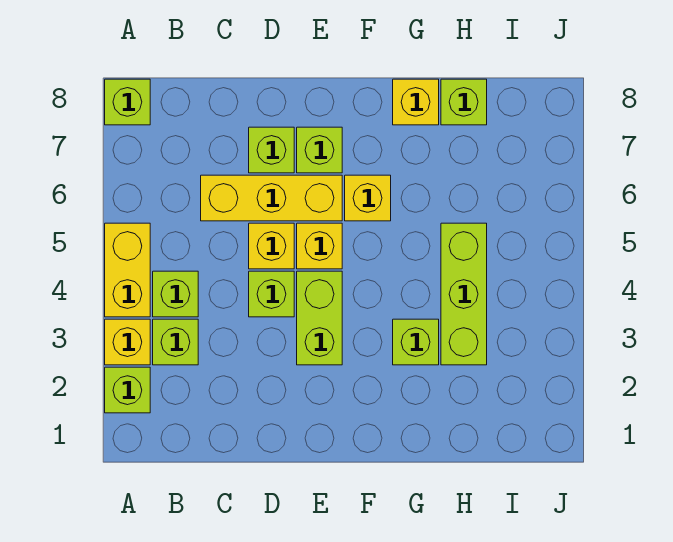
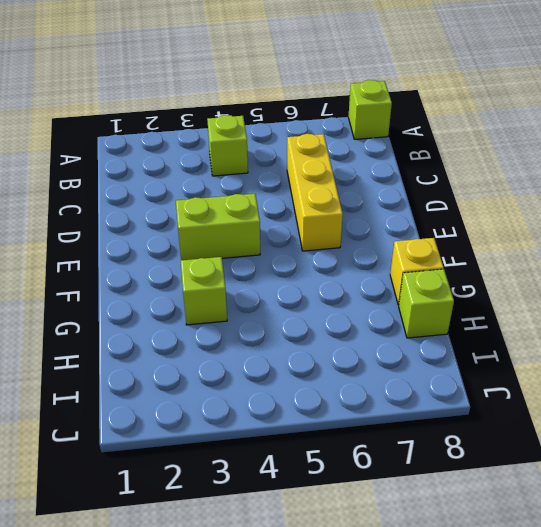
none -> lime brick A2 level 1
none -> yellow brick A3 level 1
none -> yellow brick A4:A5 level 1

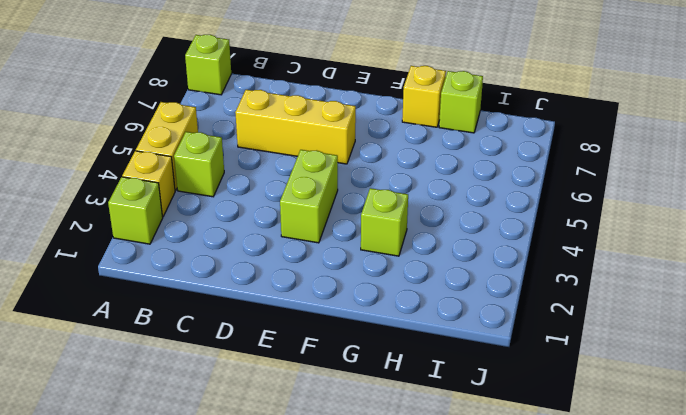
none -> lime brick B3 level 1
none -> lime brick D4 level 1
none -> yellow brick D5 level 1

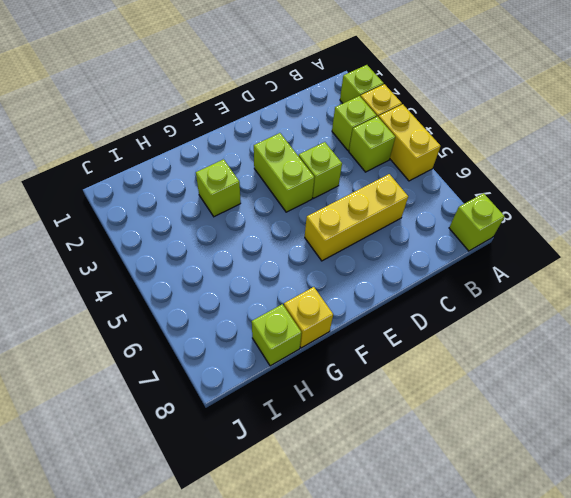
none -> yellow brick D5 level 1
none -> lime brick D7 level 1
none -> yellow brick E5 level 1

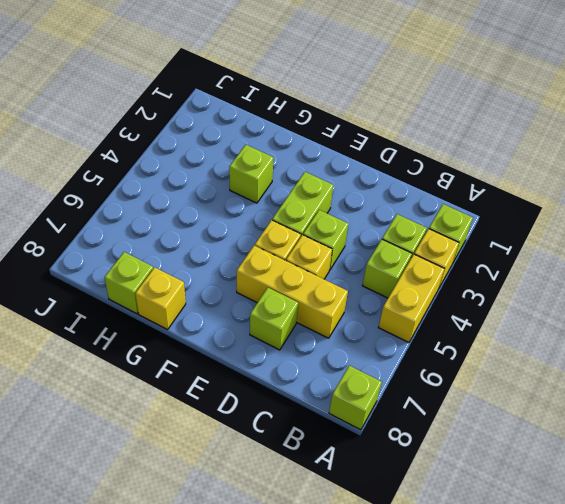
none -> lime brick E7 level 1
none -> yellow brick F6 level 1
none -> lime brick H3:H5 level 1

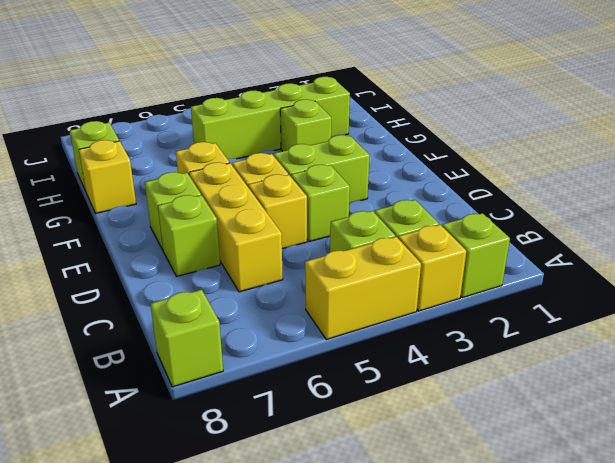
lime brick H2:H5 level 1 -> lime brick H3:H5 level 1

